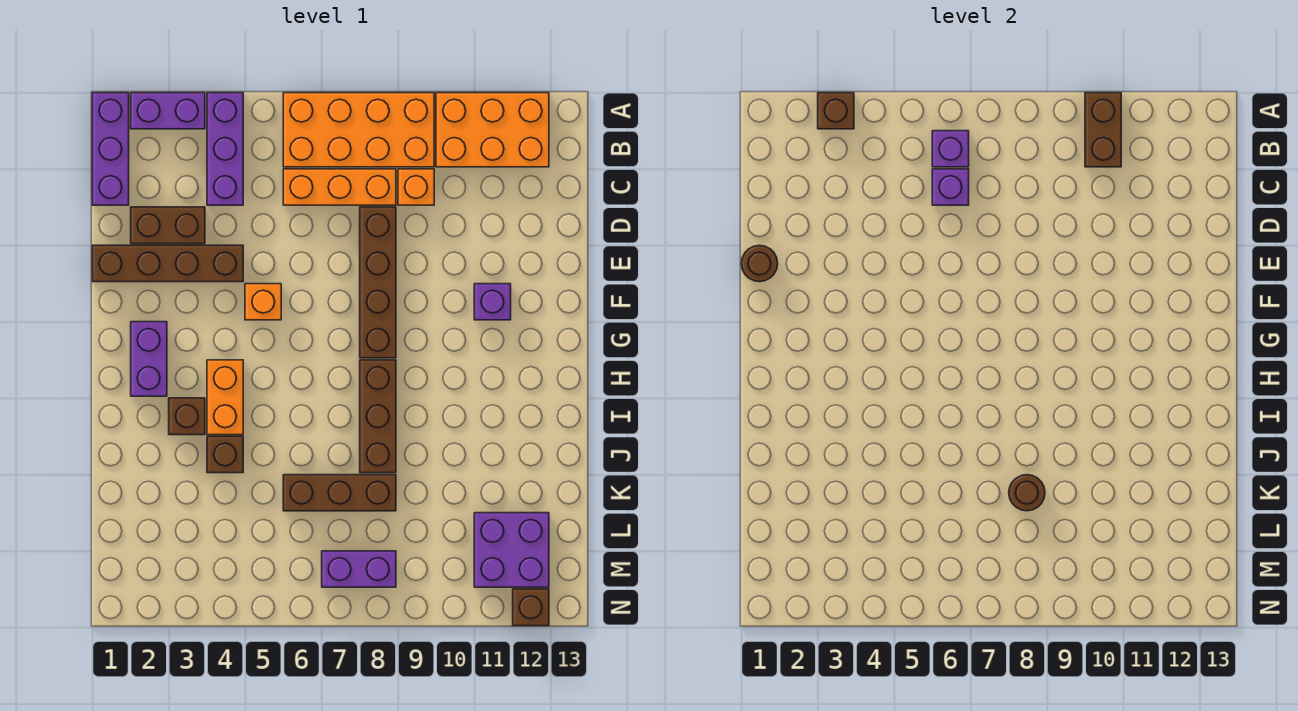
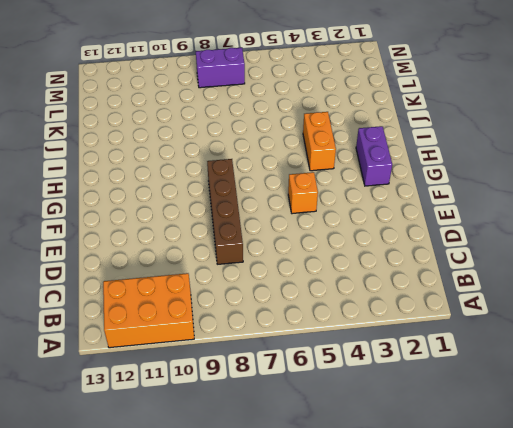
none -> purple brick A1:C1 level 1
none -> purple brick A2:A3 level 1
none -> purple brick A4:C4 level 1

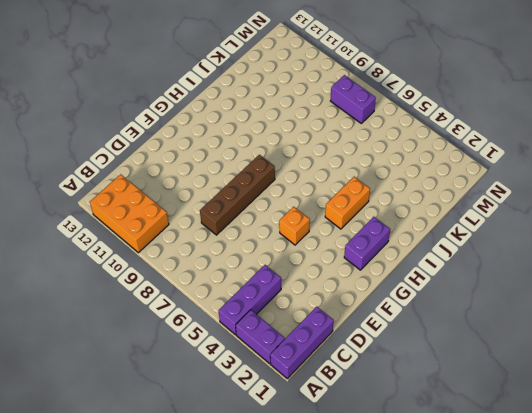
none -> orange brick A6:B9 level 1
none -> orange brick C6:C8 level 1
none -> orange brick C9 level 1

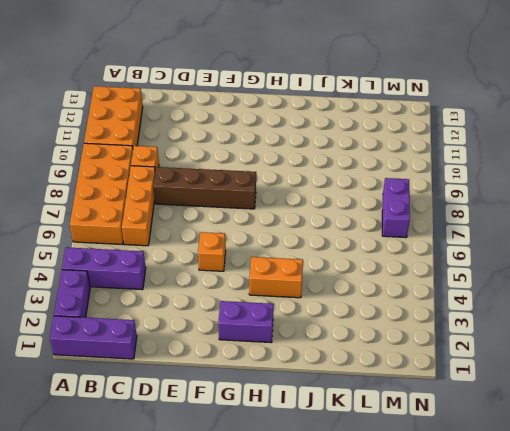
none -> brown brick D2:D3 level 1
none -> brown brick E1:E4 level 1
none -> purple brick F11 level 1

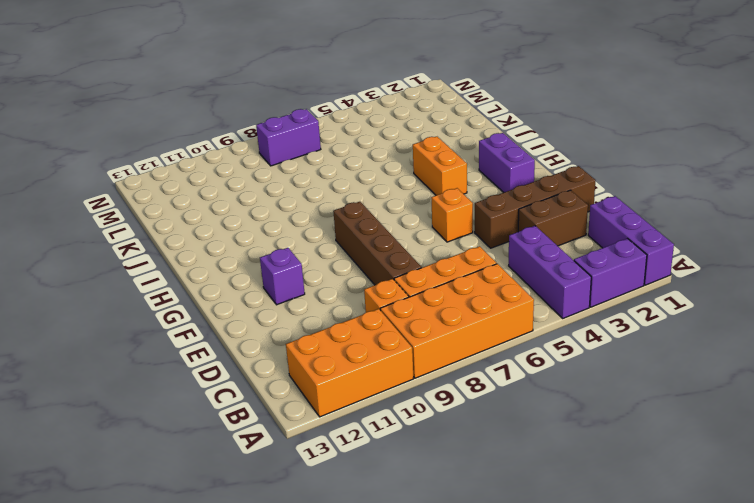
none -> brown brick H8:J8 level 1
none -> brown brick I3 level 1
none -> brown brick J4 level 1

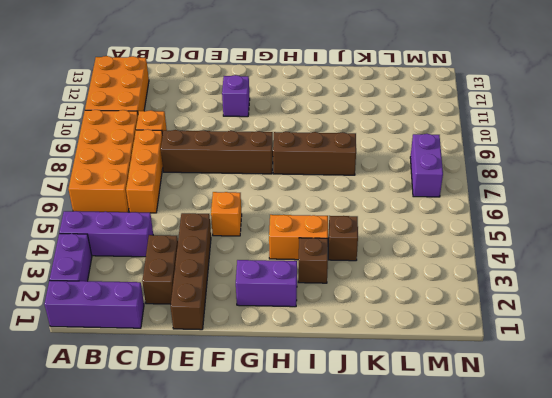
none -> brown brick K6:K8 level 1
none -> purple brick L11:M12 level 1
none -> brown brick N12 level 1

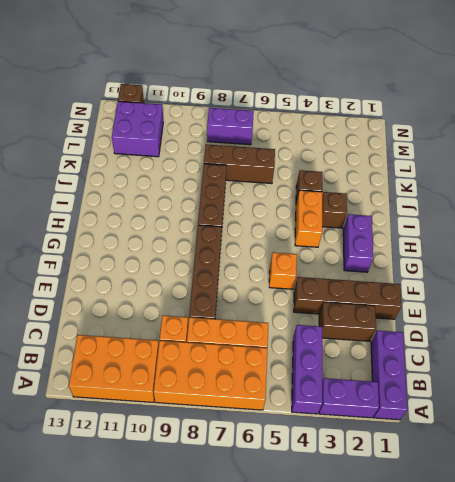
none -> purple brick F11 level 1
none -> brown brick A3 level 2
none -> brown brick A10:B10 level 2

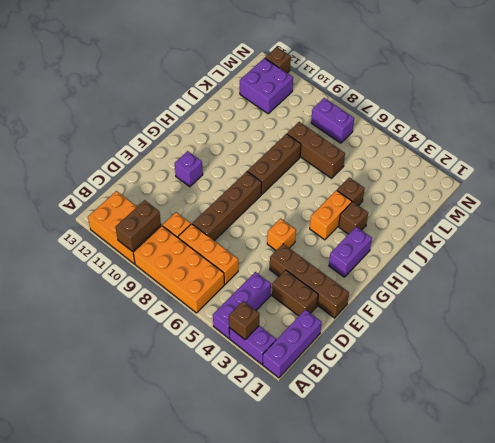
none -> purple brick B6 level 2
none -> purple brick C6 level 2
none -> brown round brick E1 level 2

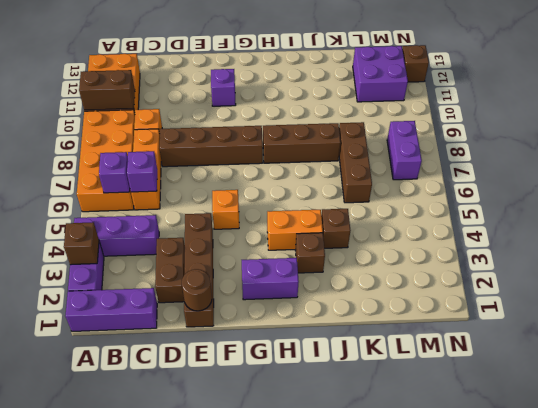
none -> brown round brick K8 level 2

